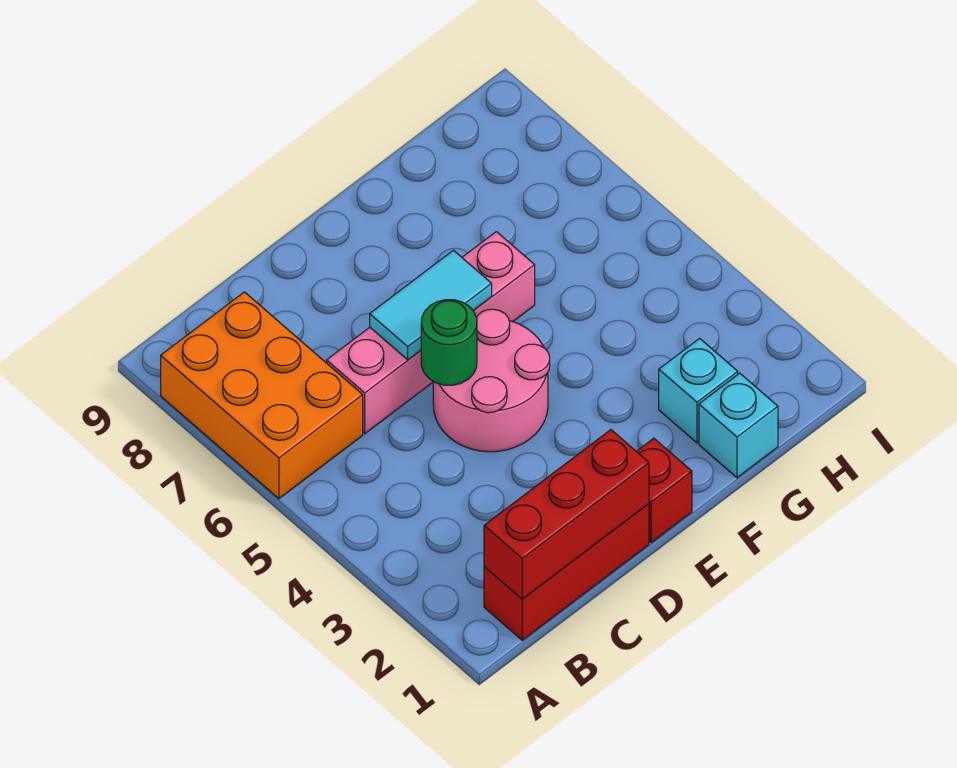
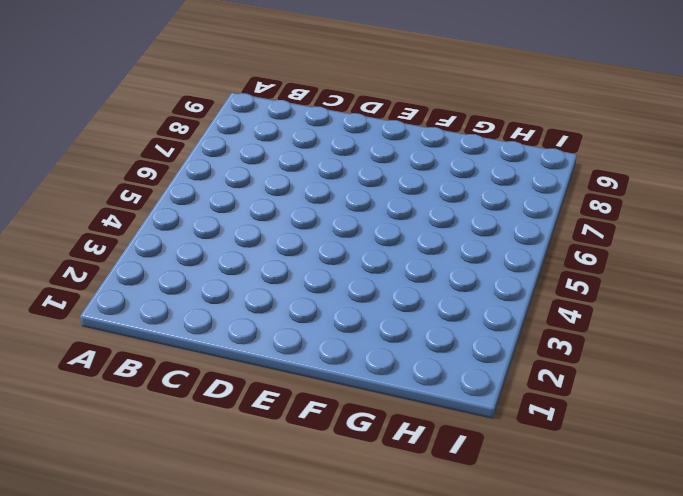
none -> orange brick A6:B8 level 1
none -> red brick B1:D1 level 1

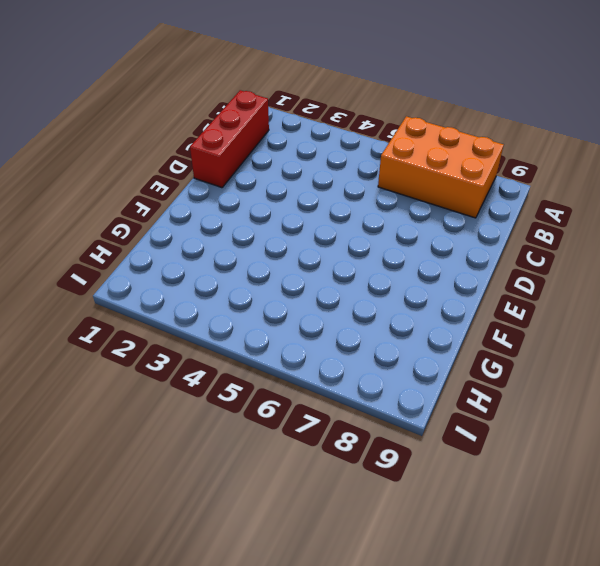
none -> pink brick C6:F6 level 1
none -> pink round brick D4:E5 level 1

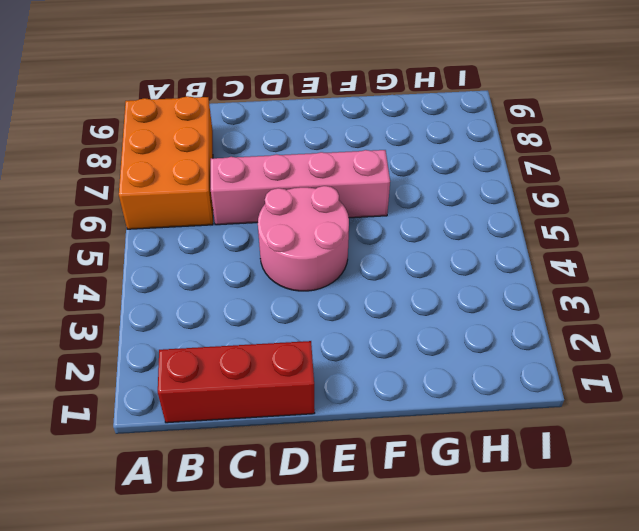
none -> red brick E1 level 1
none -> cyan brick G1 level 1

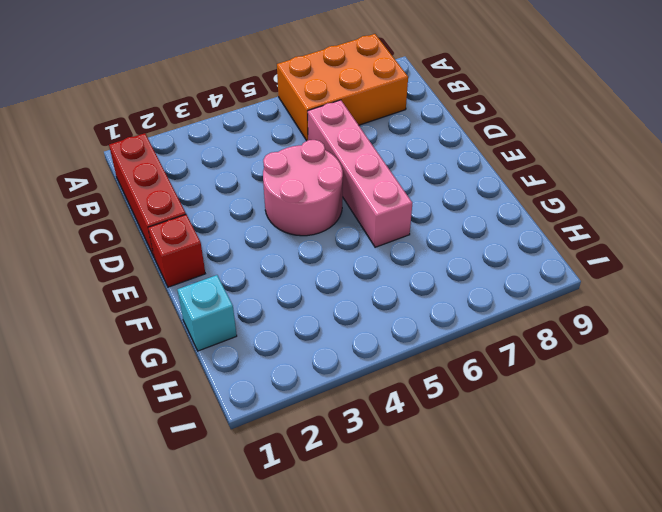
none -> cyan brick G2 level 1
none -> red brick B1:D1 level 2

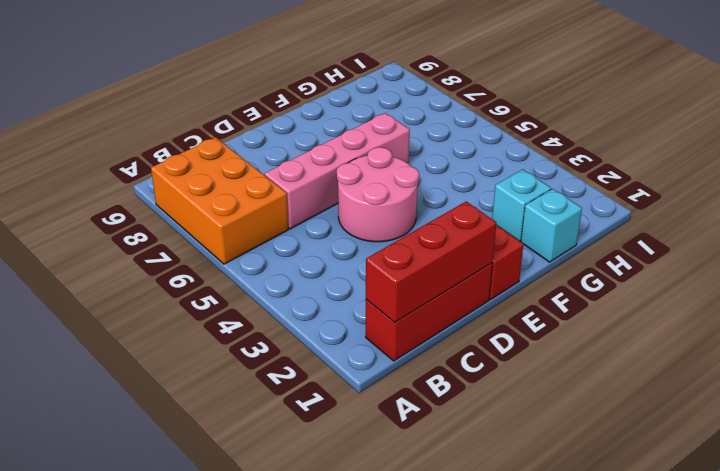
none -> green round brick D5 level 2
none -> cyan tile D6:E6 level 2

